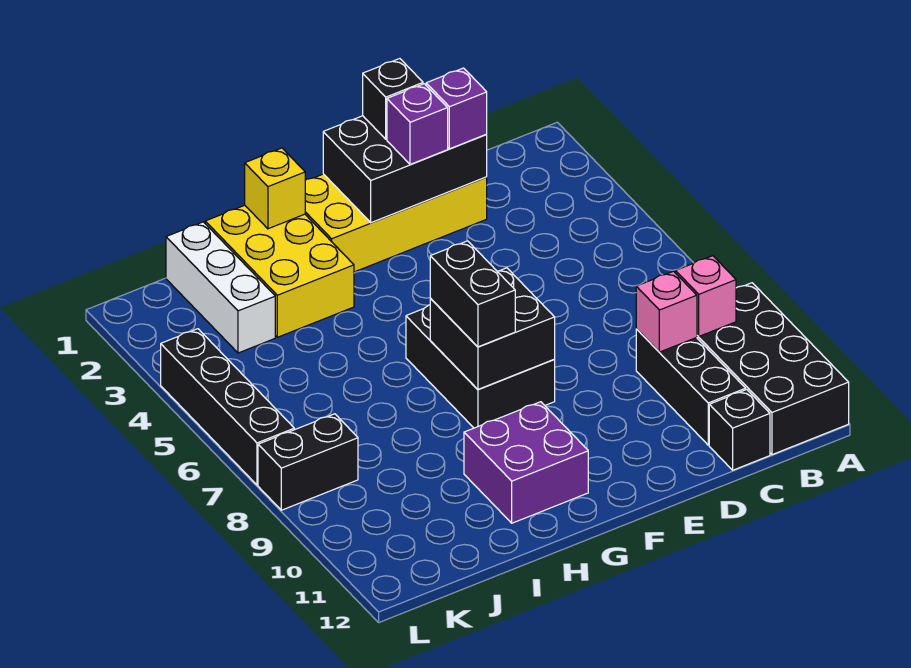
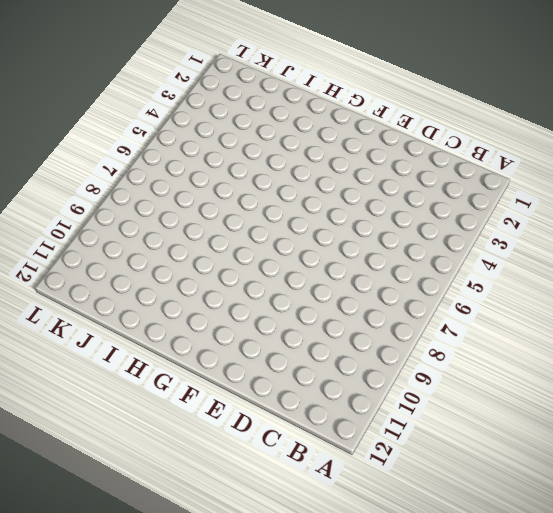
none -> black brick A9:B12 level 1
none -> black brick C9:C11 level 1
none -> black brick C12 level 1

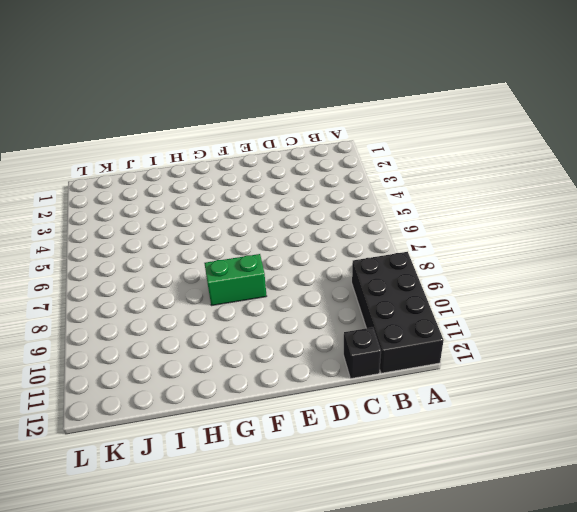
green brick F8:G8 level 1 -> black brick F6:G8 level 1
none -> black brick C9:C11 level 1
none -> yellow brick D1:G2 level 1
none -> purple brick G10:H11 level 1

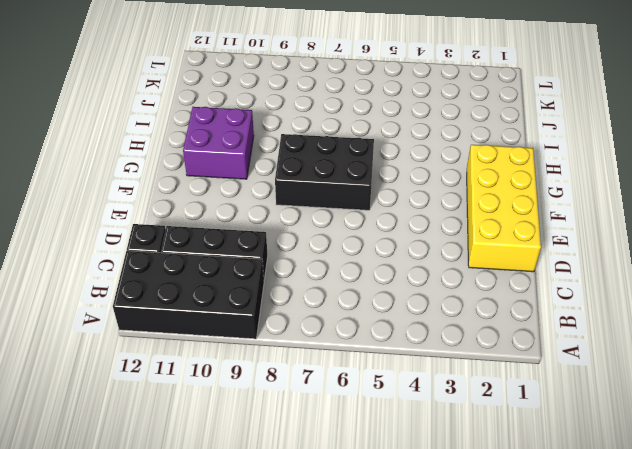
none -> yellow brick H1:I3 level 1
none -> white brick J1:J3 level 1
none -> black brick K8:L8 level 1

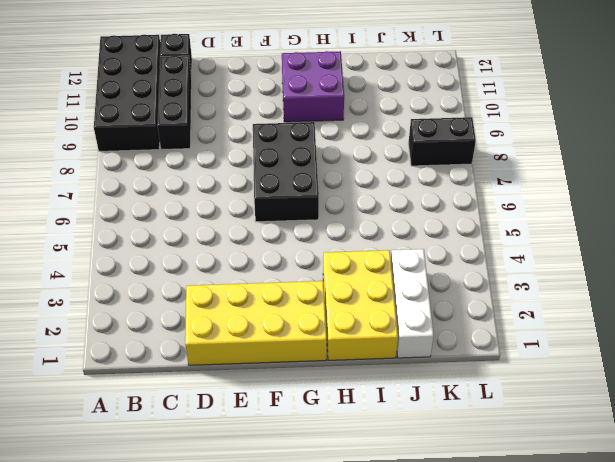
none -> black brick L4:L7 level 1
none -> pink brick B9 level 2
none -> pink brick C9 level 2

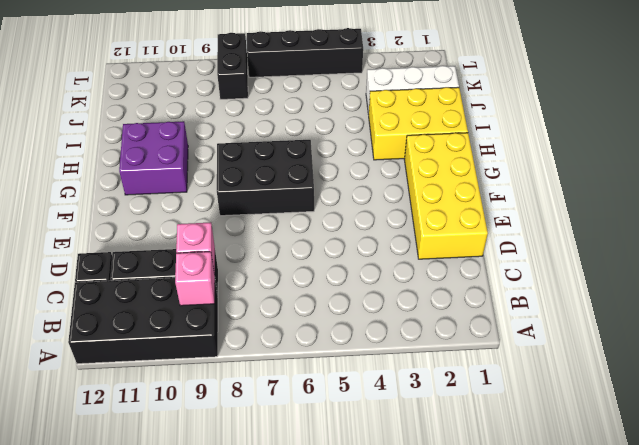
none -> black brick D1:F2 level 2
none -> black brick F7:G8 level 2
none -> yellow brick H1 level 2

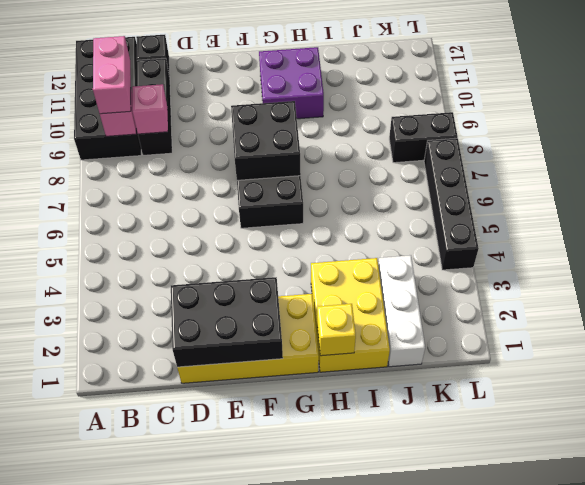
pink brick B9:B10 level 3 -> none
none -> purple brick D2 level 3
none -> black brick E1 level 3
none -> purple brick E2 level 3

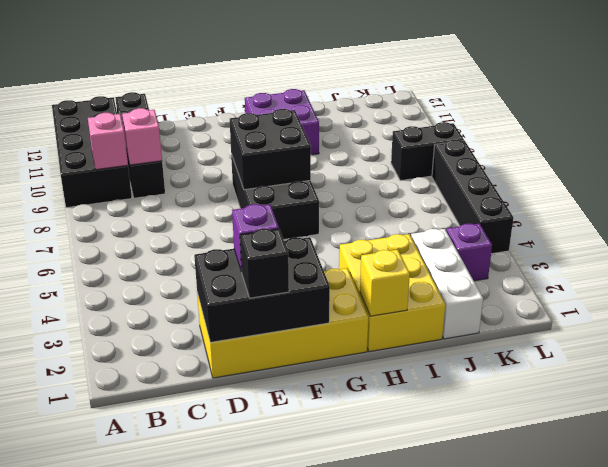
purple brick K3 level 1 -> purple brick D2 level 3
none -> black brick G7:G8 level 3

